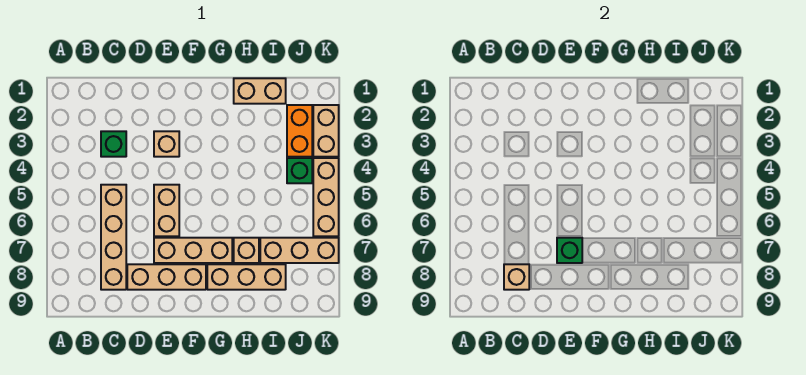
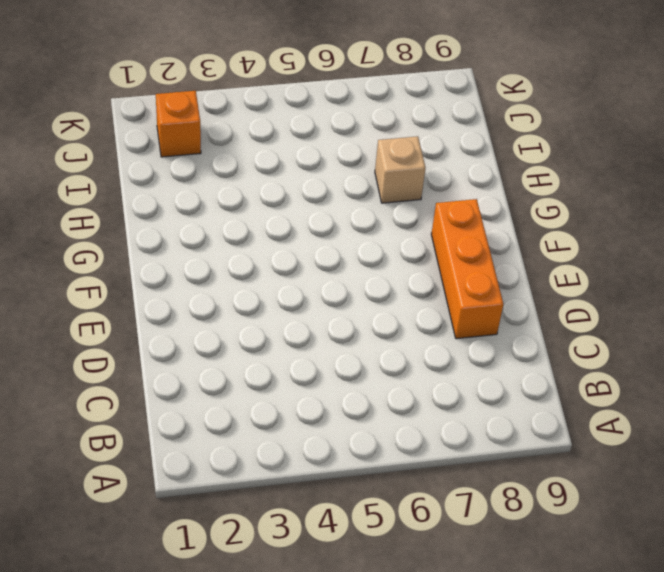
orange brick D8:F8 level 1 -> tan brick D8:F8 level 1
orange brick J2 level 1 -> orange brick J2:J3 level 1
none -> green brick C3 level 1
none -> tan brick C5:C8 level 1
none -> tan brick E3 level 1

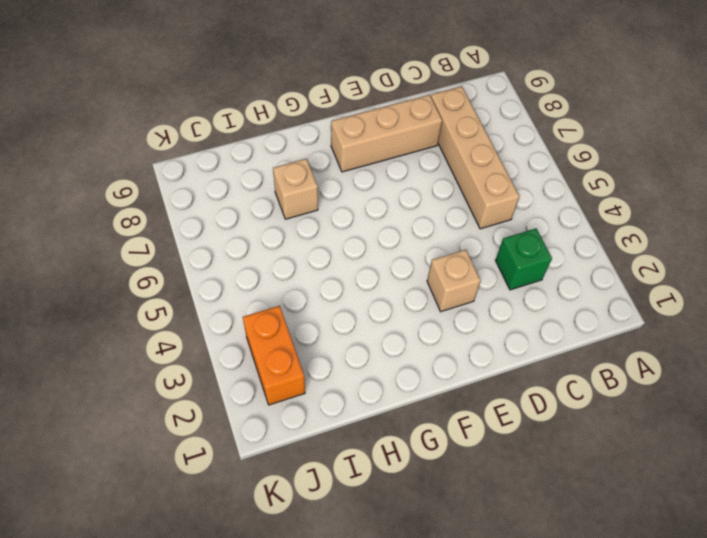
none -> tan brick E5:E6 level 1
none -> tan brick E7:G7 level 1
none -> tan brick G8:I8 level 1

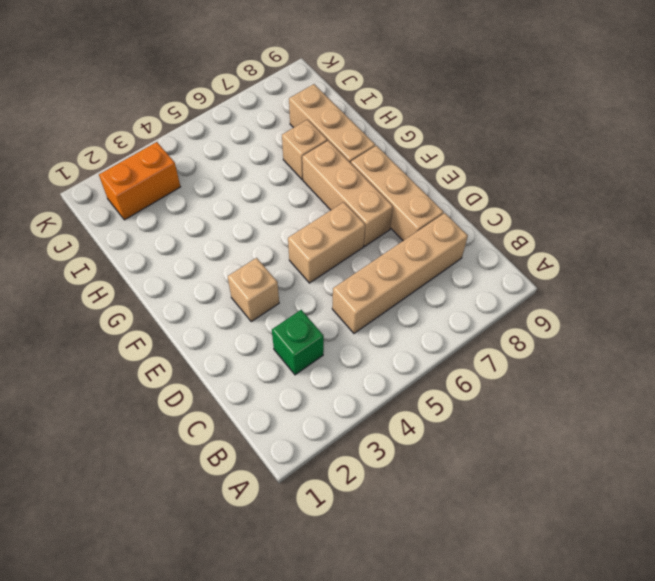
none -> tan brick H1:I1 level 1
none -> tan brick I7:K7 level 1
none -> green brick J4 level 1

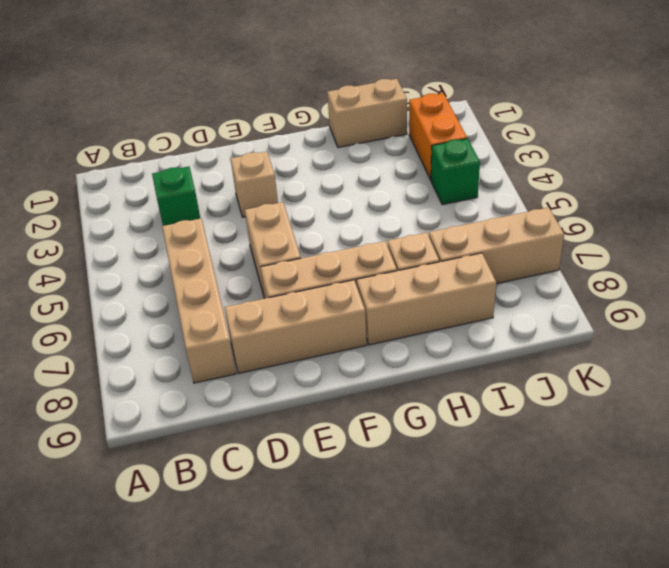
none -> tan brick K2:K3 level 1
none -> tan brick K4:K6 level 1
none -> tan brick C8 level 2

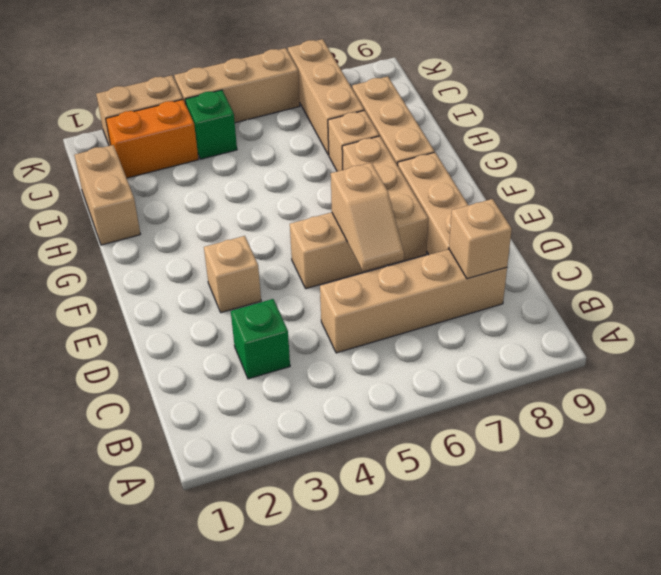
tan slope D6:E6 level 2 top E -> none
none -> green brick E7 level 2

